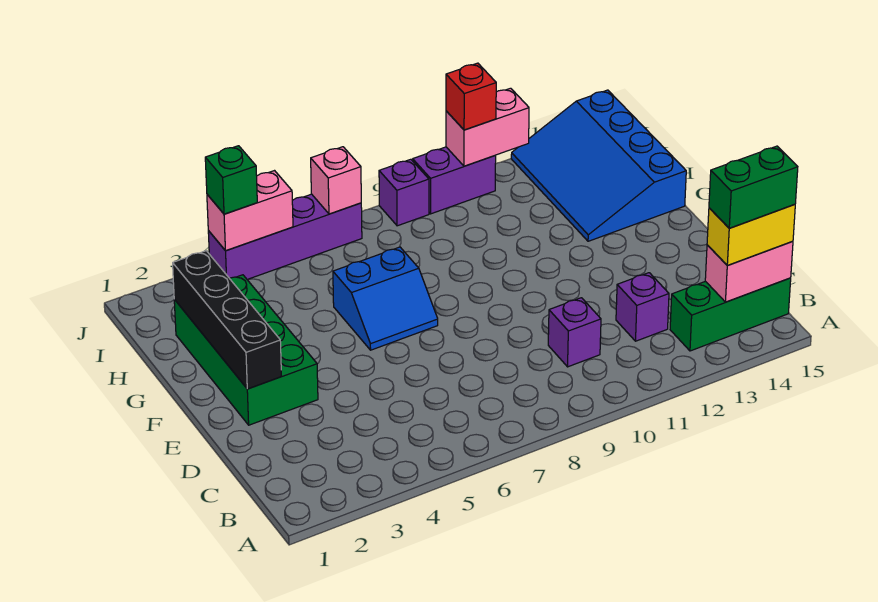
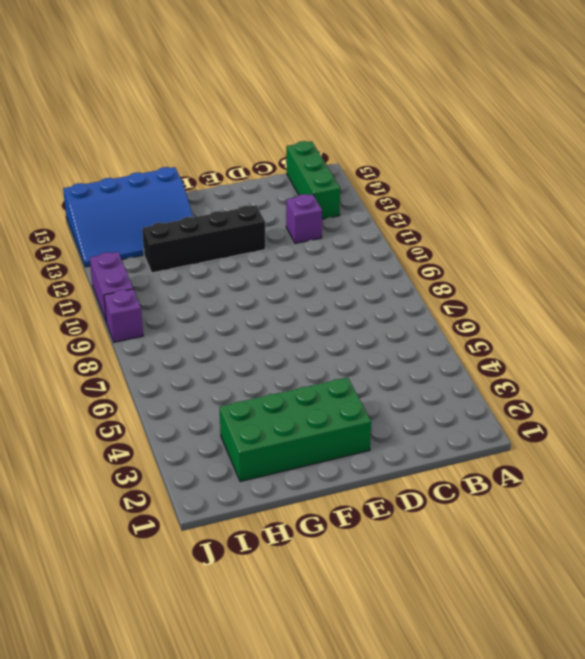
black brick E12:H12 level 1 -> black brick E2:H2 level 2
none -> purple brick C10 level 1
none -> blue slope F6:G7 level 1 top G
none -> purple brick J4:J7 level 1

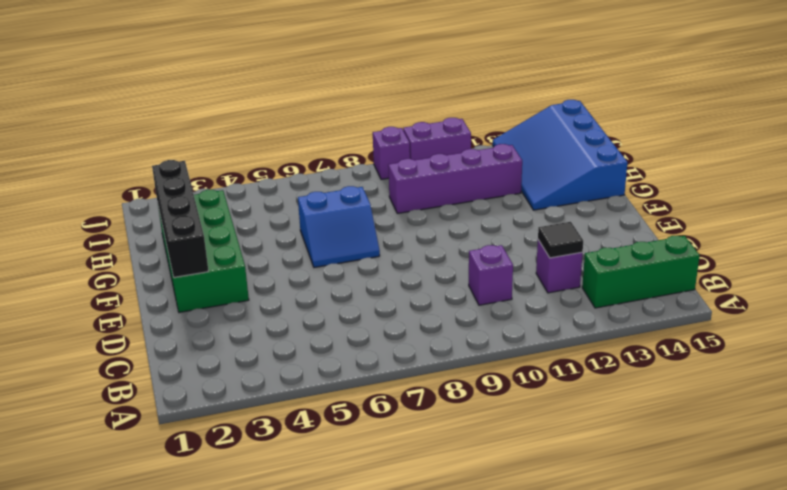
black tile C12 level 2 -> none
purple brick H9:H12 level 1 -> purple brick J4:J7 level 1
none -> pink brick B14:B15 level 2
none -> pink brick J4:J5 level 2
none -> pink brick J7 level 2

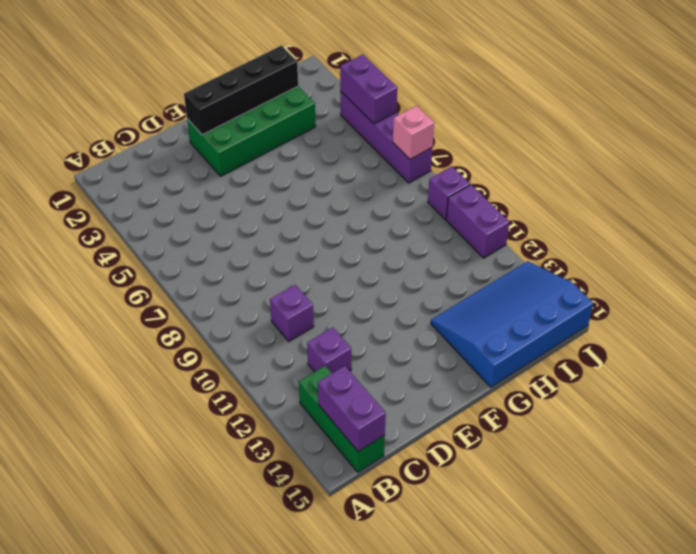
purple brick B14:B15 level 2 -> pink brick B14:B15 level 2
purple brick J4:J5 level 2 -> pink brick J4:J5 level 2
none -> blue slope F6:G7 level 1 top G
none -> pink brick J11:J12 level 2
none -> yellow brick B14:B15 level 3

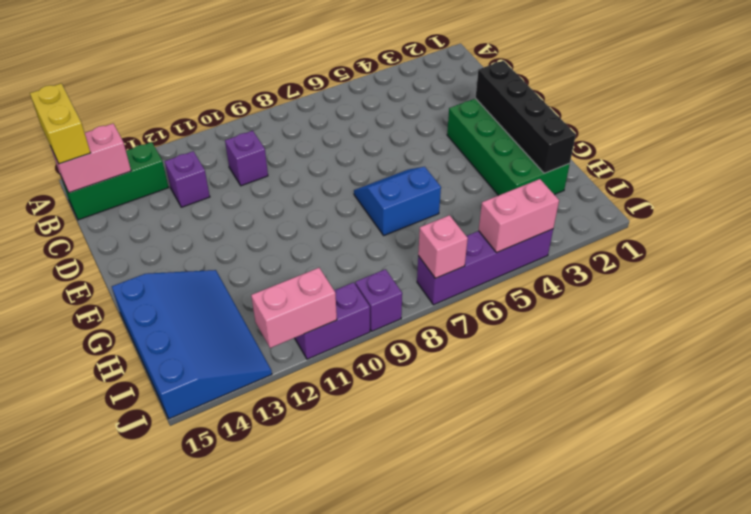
yellow brick A15:B15 level 3 -> yellow brick B14:B15 level 3
none -> green brick J4 level 3
none -> red brick J11 level 3
none -> green brick B14:B15 level 4

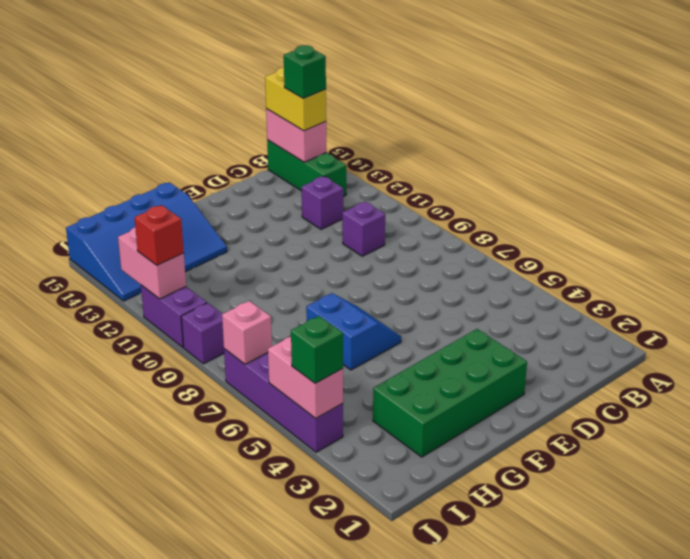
green brick B14 level 4 -> green brick B14:B15 level 4
none -> black brick E2:H2 level 2

